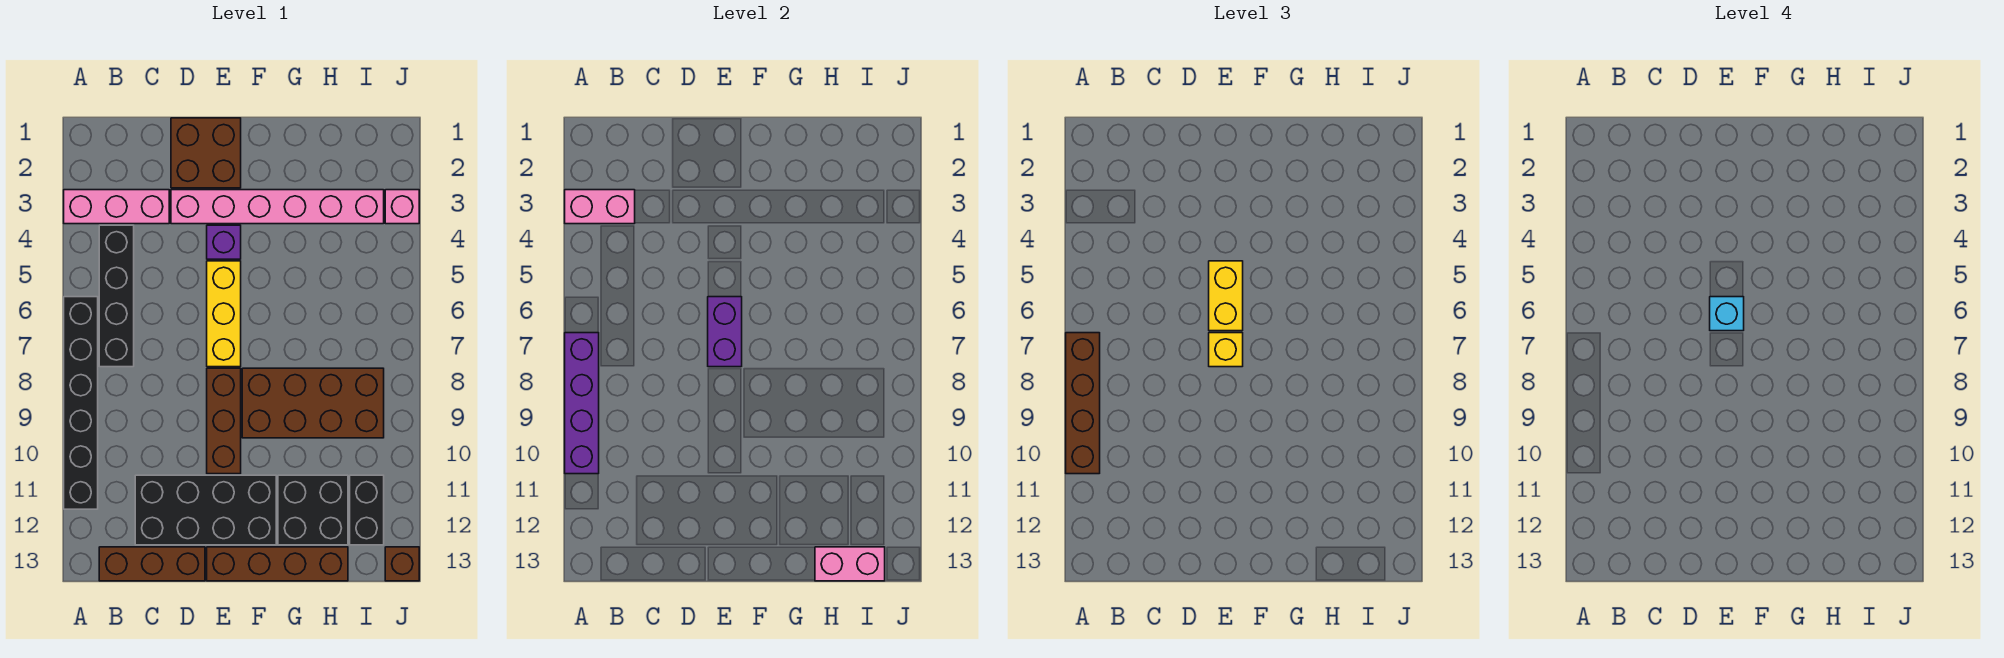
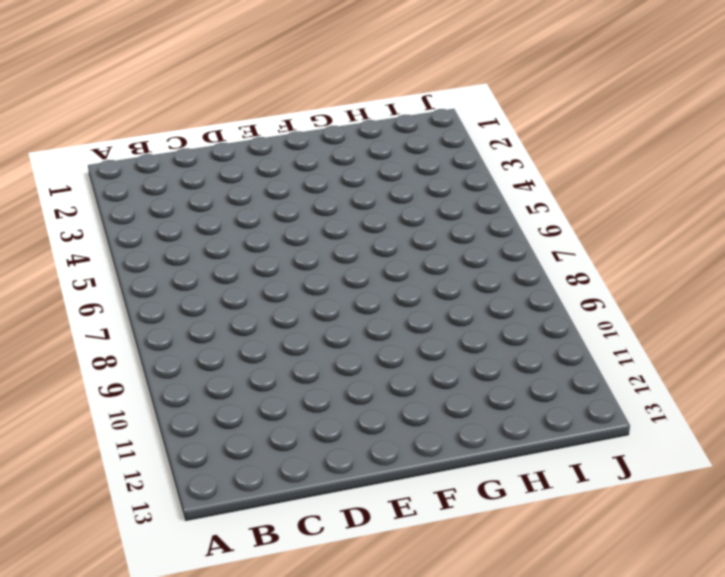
none -> pink brick A3:C3 level 1
none -> black brick A6:A11 level 1
none -> black brick B4:B7 level 1

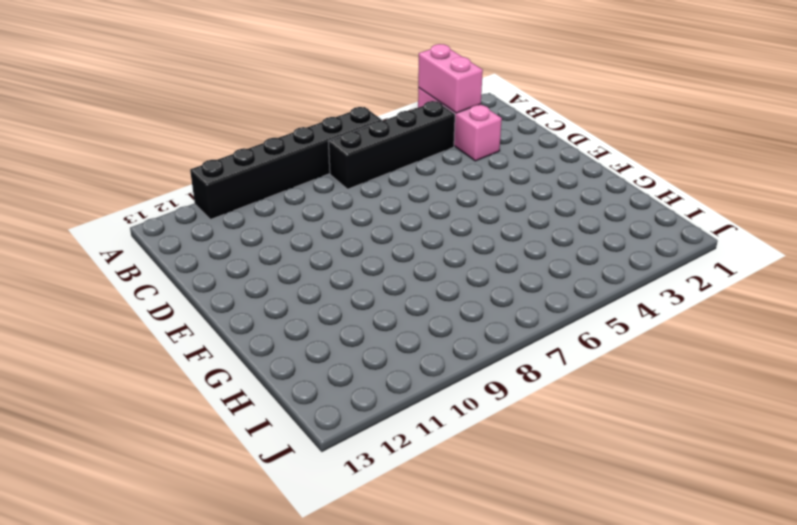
none -> brown brick B13:D13 level 1
none -> black brick C11:F12 level 1
none -> brown brick D1:E2 level 1

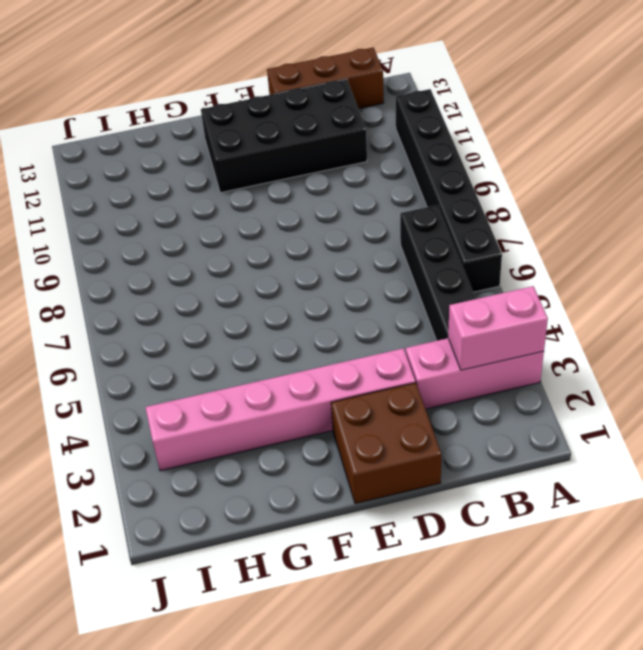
none -> purple brick E4 level 1
none -> yellow brick E5:E7 level 1
none -> brown brick E8:E10 level 1

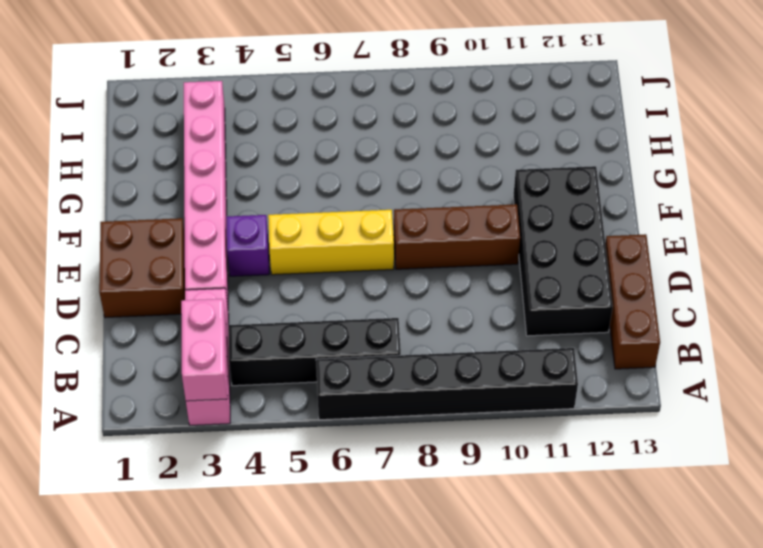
none -> brown brick E13:H13 level 1
none -> brown brick F8:I9 level 1
none -> black brick G11:H12 level 1

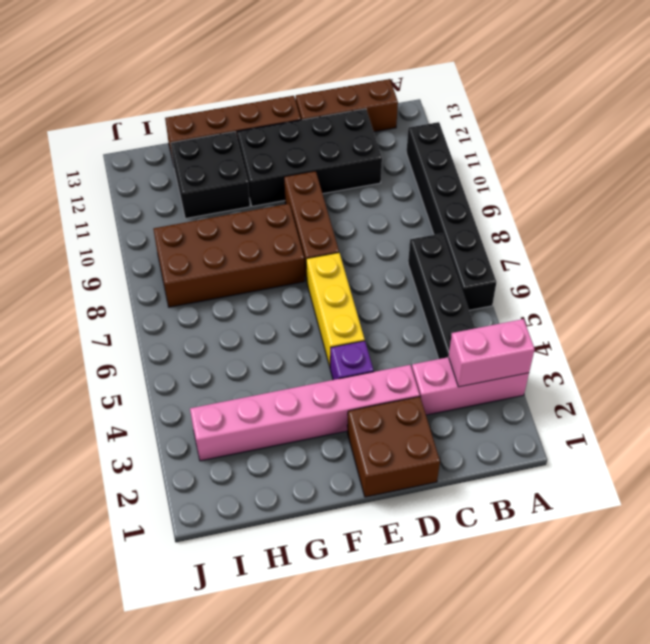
none -> black brick I11:I12 level 1
none -> pink brick J3 level 1
none -> brown brick J13 level 1

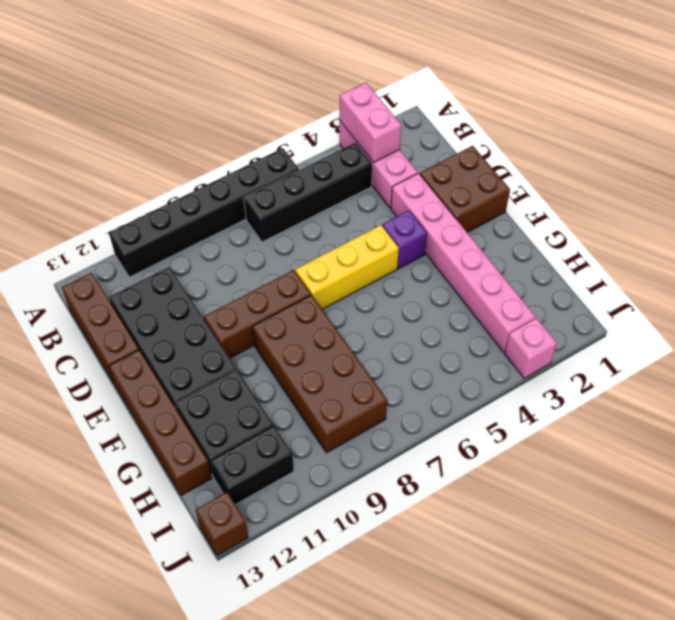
none -> purple brick A7:A10 level 2
none -> purple brick E6:E7 level 2
none -> pink brick H13:I13 level 2

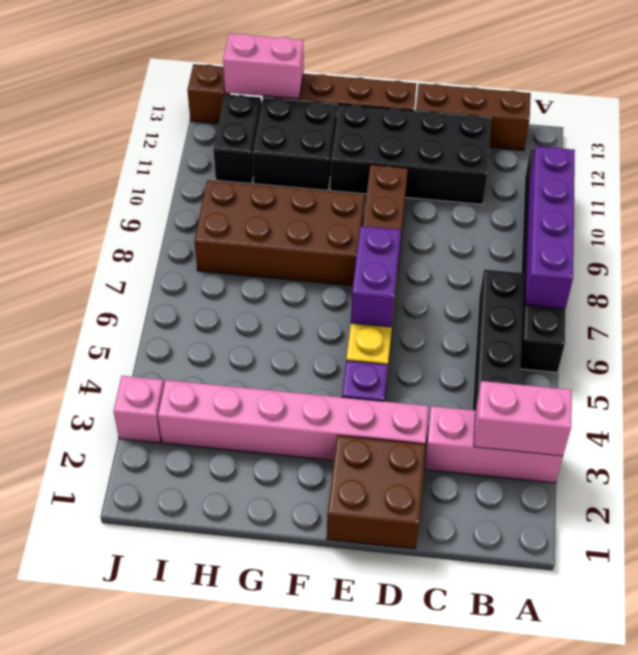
none -> brown brick A7:A10 level 3
none -> yellow brick E5:E6 level 3
none -> yellow brick E7 level 3

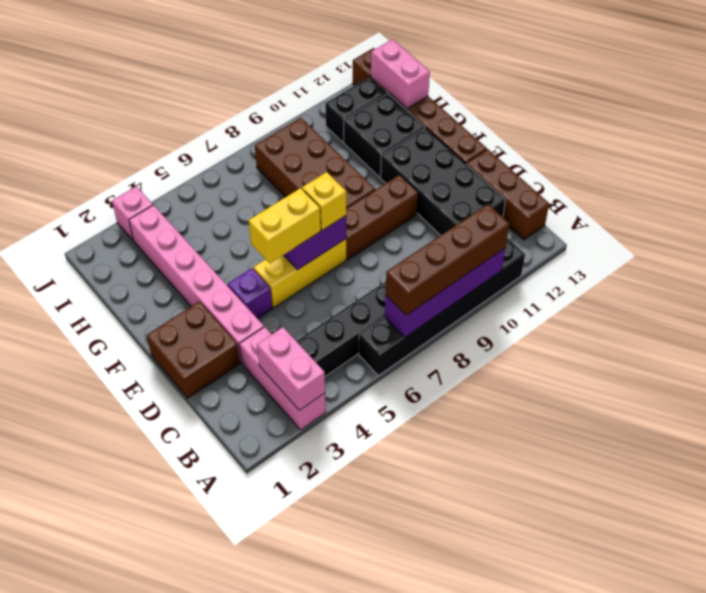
none -> cyan brick E6 level 4

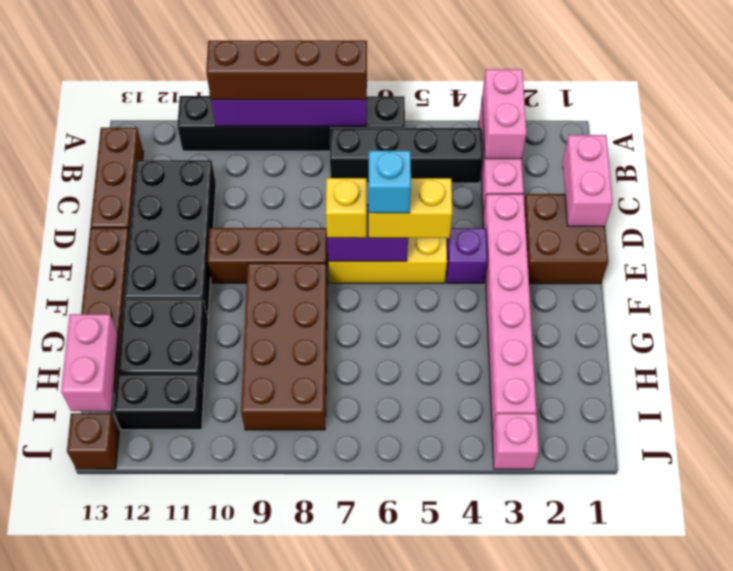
pink brick C1:D1 level 2 -> none

